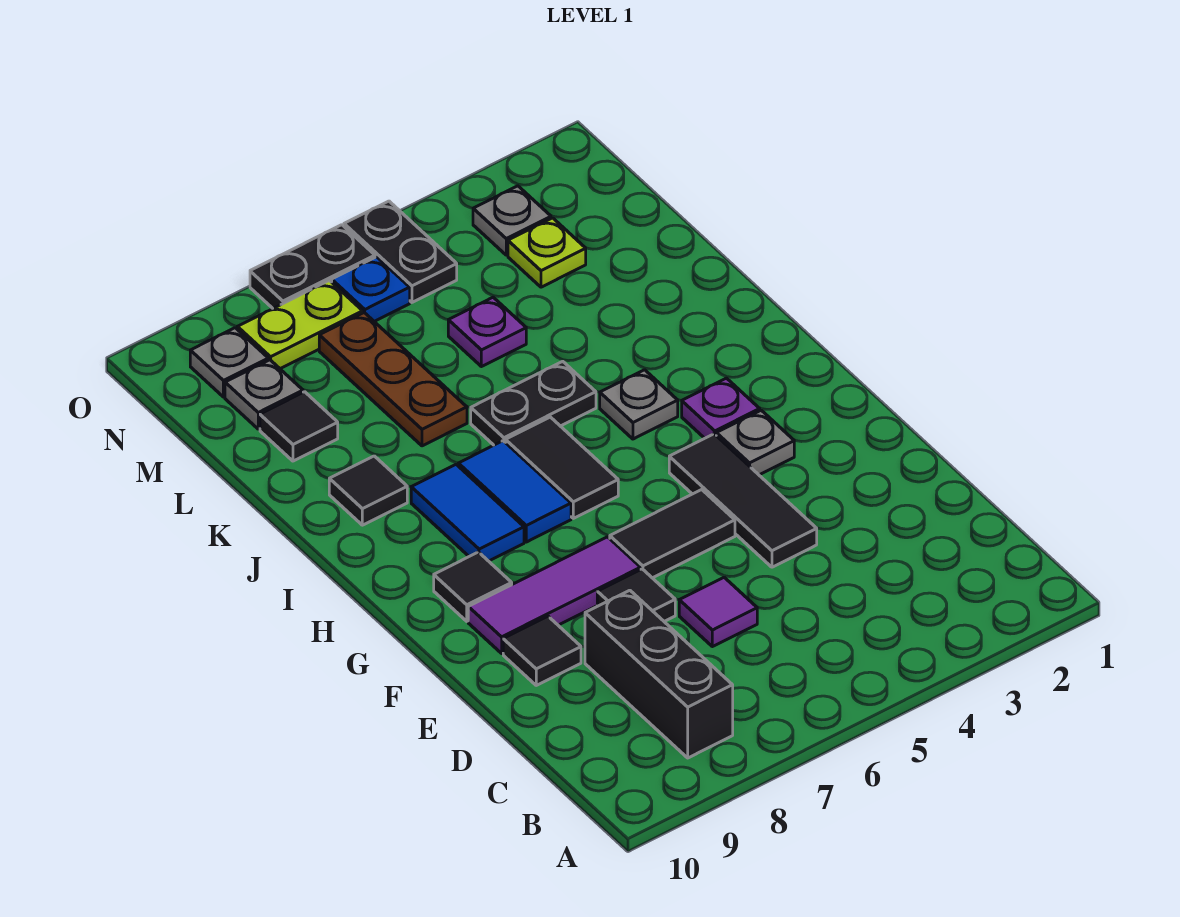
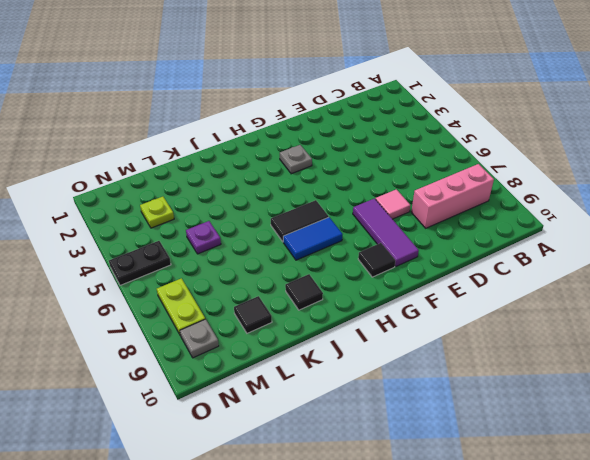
pink brick B8:D8 level 1 -> black brick B8:D8 level 1
pink tile E7 level 1 -> black tile E7 level 1
none -> purple tile D6 level 1
none -> black tile E4:G4 level 1
none -> black tile E9 level 1

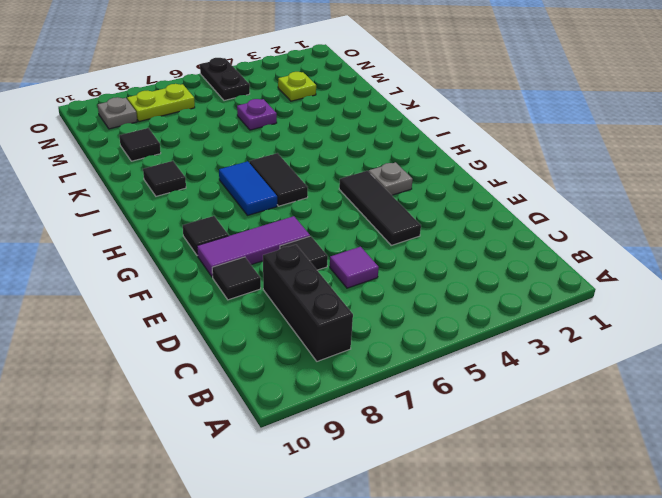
none -> black tile F5:F6 level 1
none -> purple plate H3 level 1
none -> blue tile H8:I8 level 1

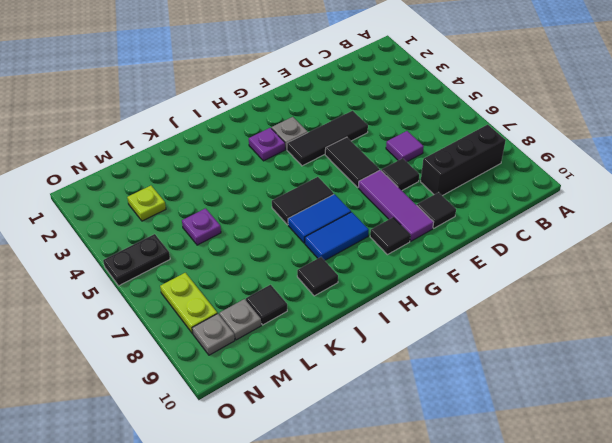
none -> grey plate I4 level 1
none -> black plate J5:J6 level 1
none -> brown plate K7:M7 level 1

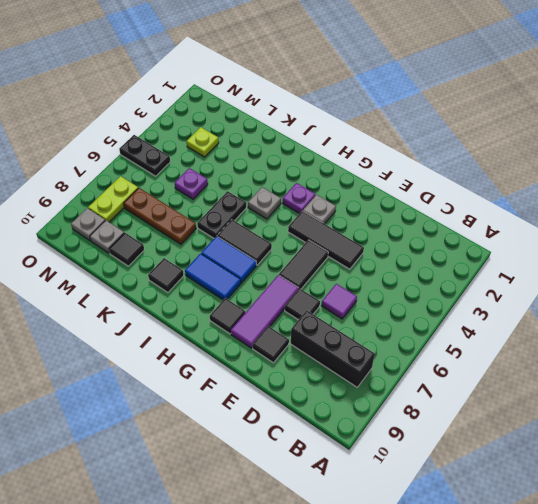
none -> grey plate N3 level 1
none -> blue plate N6 level 1
none -> black plate O6:O7 level 1

